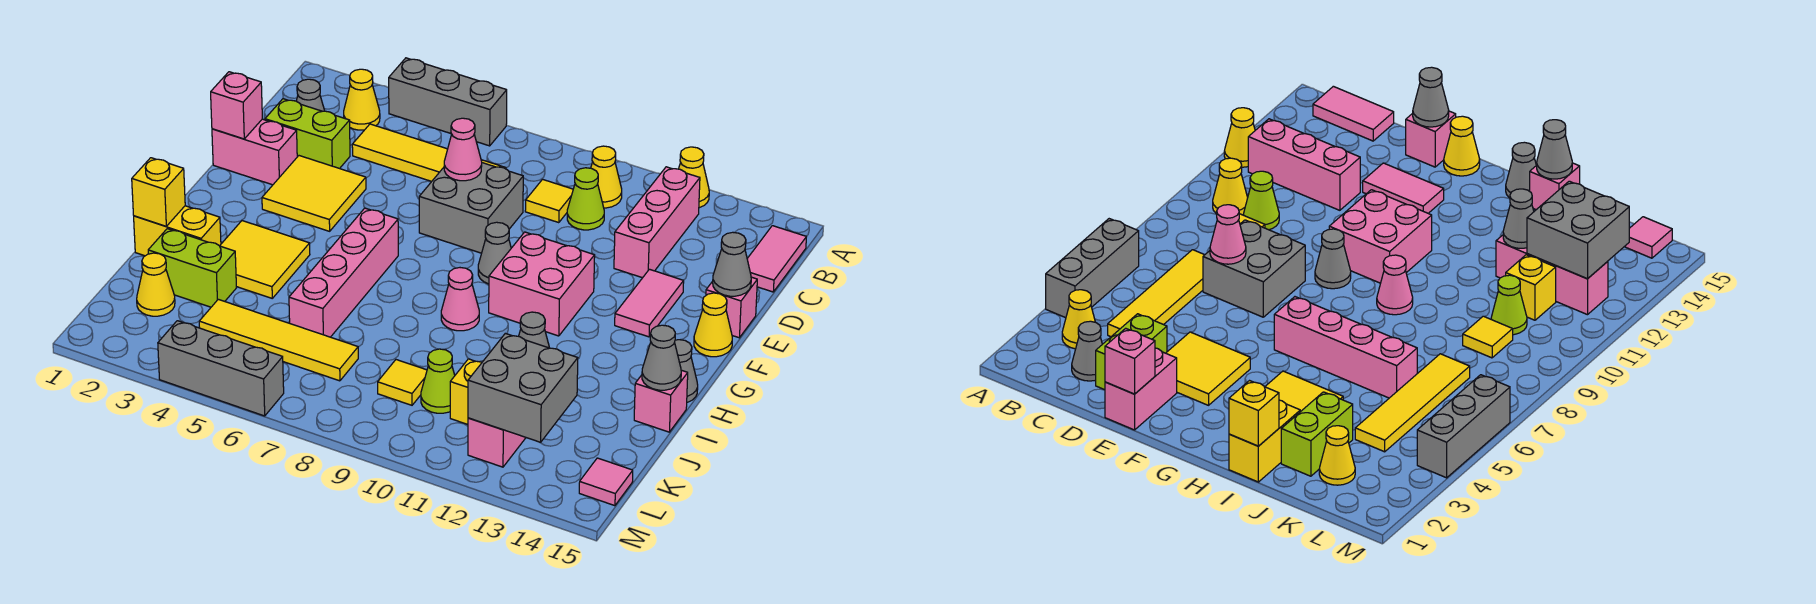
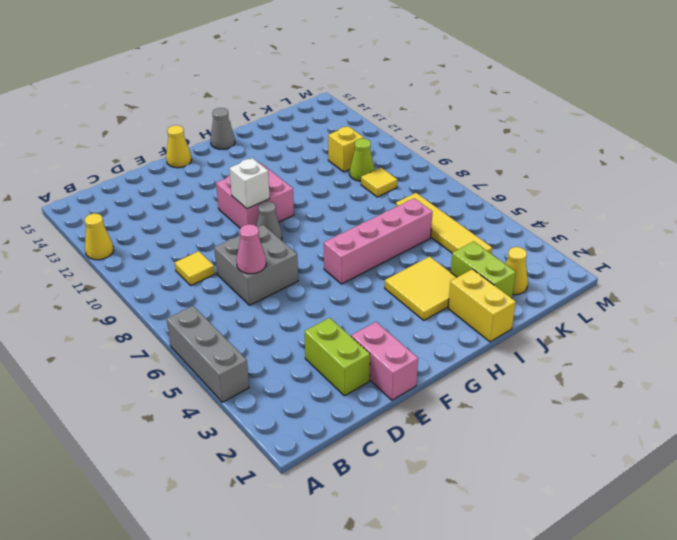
white brick F10 level 2 -> none
none -> yellow cone B3 level 1
none -> yellow cone B10 level 1
none -> pink brick B12:D12 level 1
none -> pink tile B15:C15 level 1

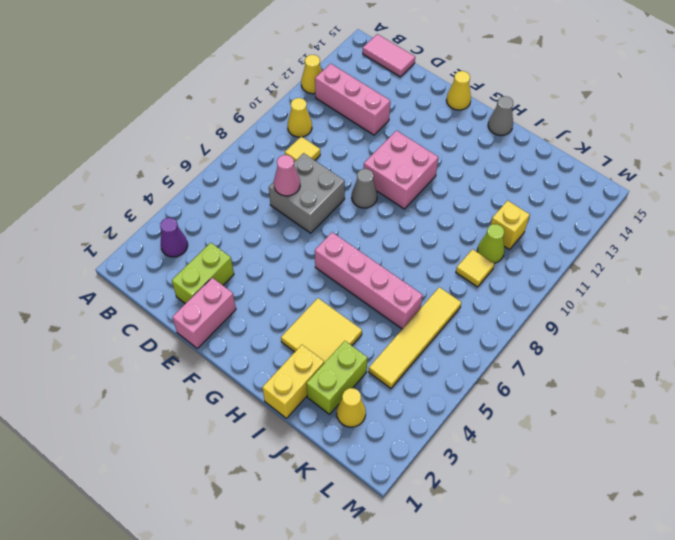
purple cone B3 level 1 -> yellow cone B3 level 1
none -> grey brick A4:A6 level 1
none -> grey cone C2 level 1
none -> yellow tile C4:C7 level 1
none -> lime cone C10 level 1

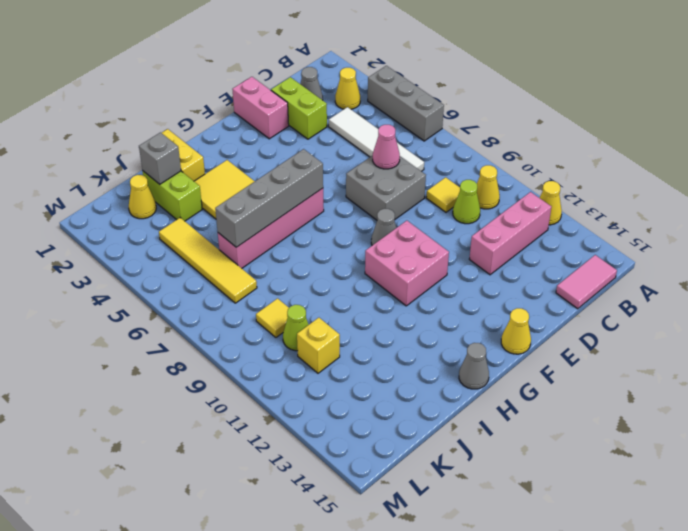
white tile C4:C7 level 1 -> yellow tile C4:C7 level 1
grey brick G6:J6 level 2 -> none
grey brick J2 level 2 -> none
none -> yellow tile E3:F4 level 1
none -> pink tile E13:F13 level 1
none -> pink brick E15 level 1
none -> pink cone H9 level 1

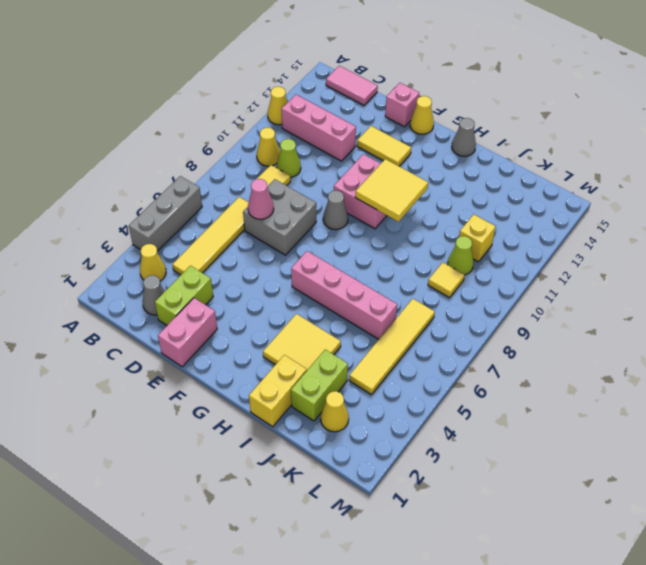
yellow tile E13:F13 level 1 -> pink tile E13:F13 level 1
yellow tile G10:H11 level 2 -> yellow tile E3:F4 level 1
none -> pink cone H9 level 1
none -> pink brick I15 level 1
none -> pink brick J12:L12 level 1
none -> pink tile L15 level 1

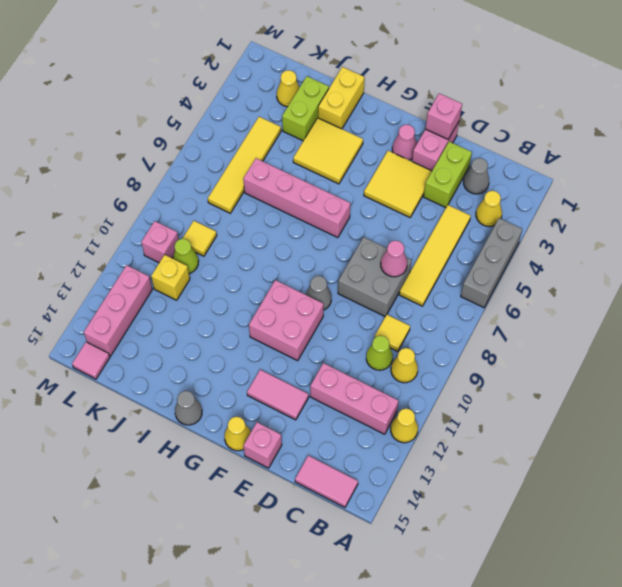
pink cone F2 level 1 -> pink cone H9 level 1
pink brick L10 level 1 -> pink brick I15 level 1
pink brick L12:L14 level 1 -> pink brick J12:L12 level 1
none -> grey brick M4:M6 level 1
none -> grey cone E15 level 2
none -> yellow brick I1 level 2
none -> grey cone I15 level 2

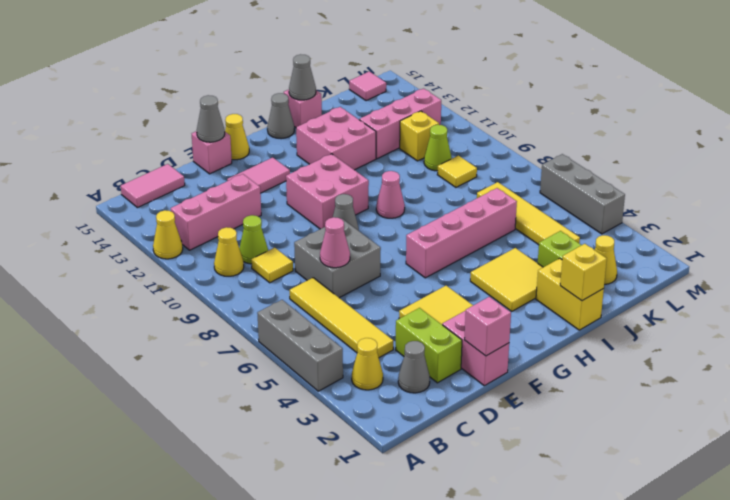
pink brick H12:I13 level 1 -> none
none -> grey cone J12 level 2
none -> grey brick K12:L13 level 2

